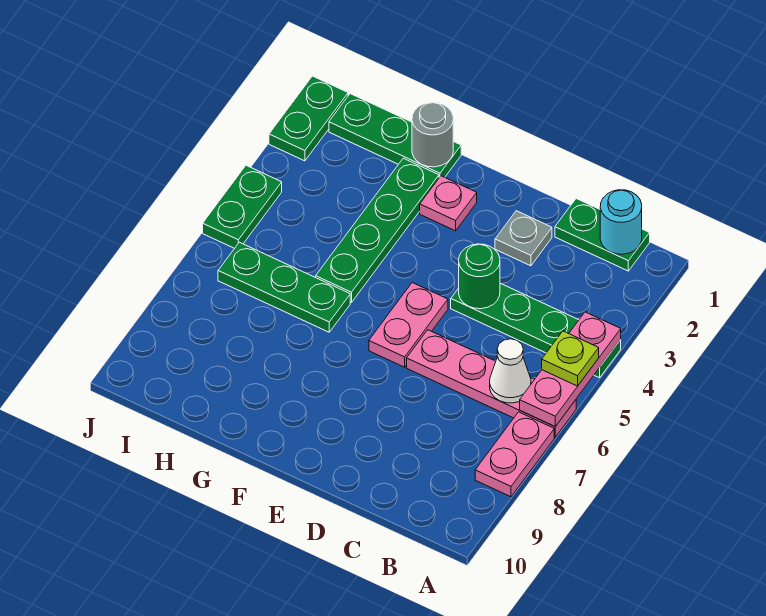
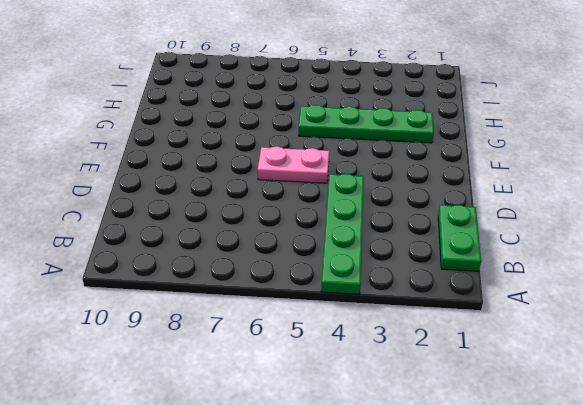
none -> pink plate A6:D6 level 1
none -> pink plate A7:A8 level 1
none -> grey plate D2 level 1

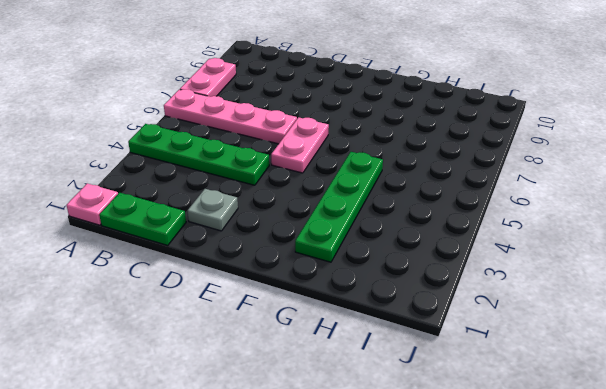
pink plate A1 level 1 -> pink plate F2 level 1
none -> green plate G1:I1 level 1
none -> green plate G6:I6 level 1
none -> green plate J1:J2 level 1

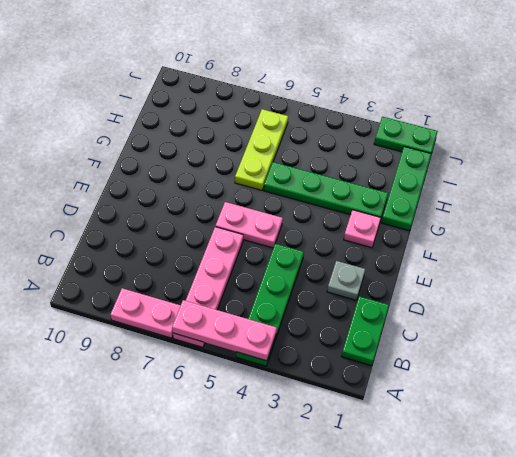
lime plate G6:I6 level 1 -> green plate G6:I6 level 1
none -> green plate J4:J5 level 1
none -> cyan round brick B1 level 2
none -> white cone B6 level 2

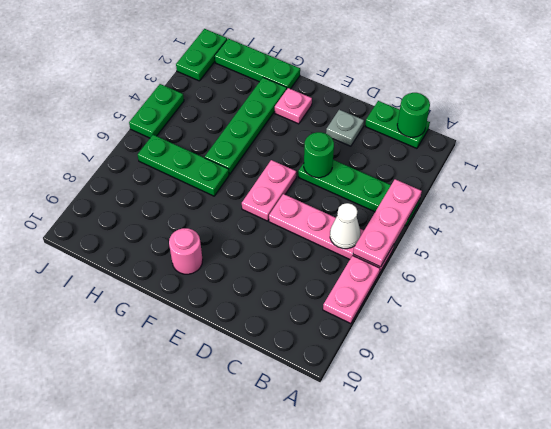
green round brick B1 level 2 -> cyan round brick B1 level 2
pink round brick F9 level 1 -> none
none -> grey round brick G1 level 2
none -> lime plate A5 level 3

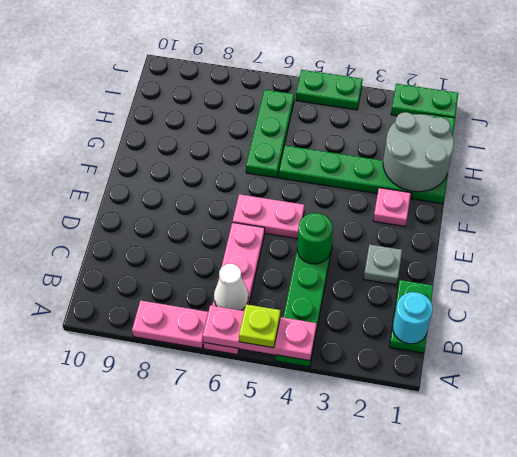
grey round brick G1:H2 level 2 -> grey round brick G1 level 2

